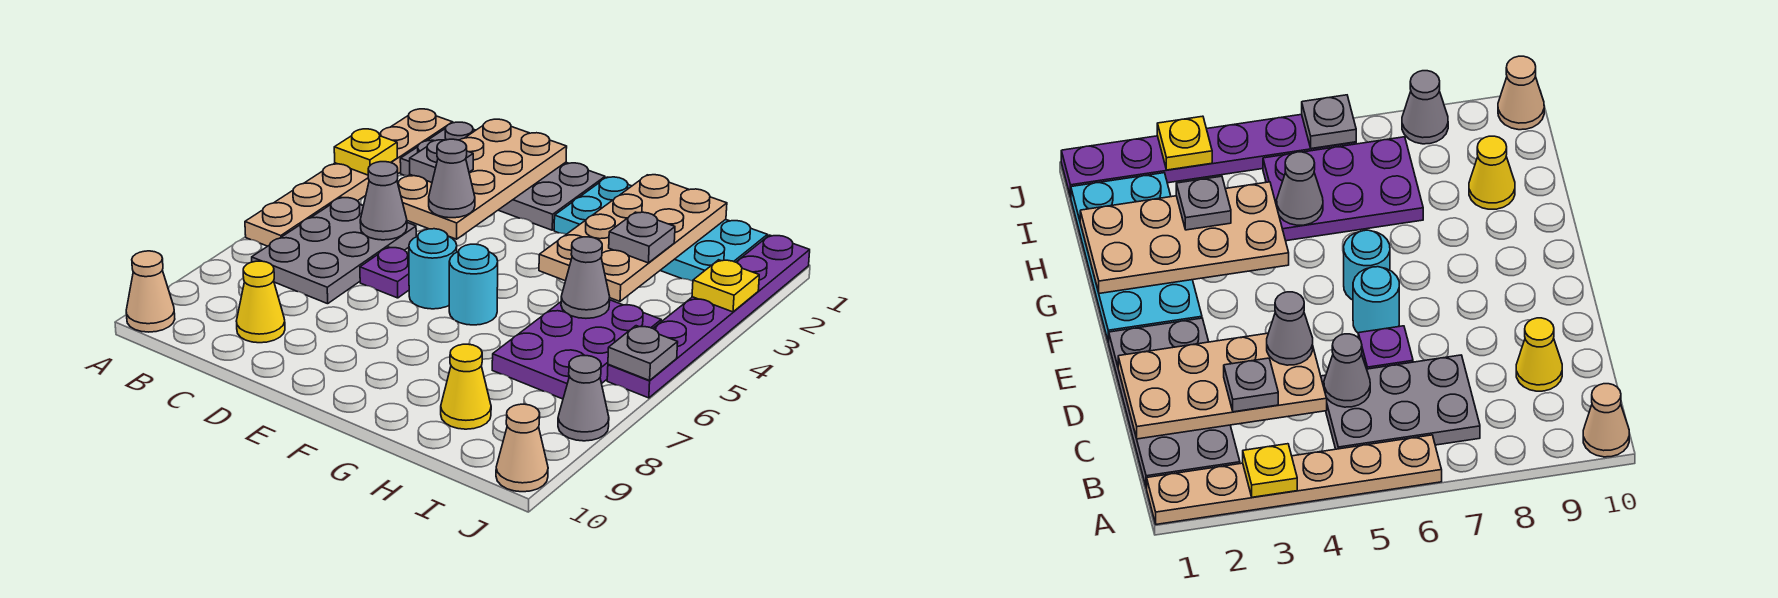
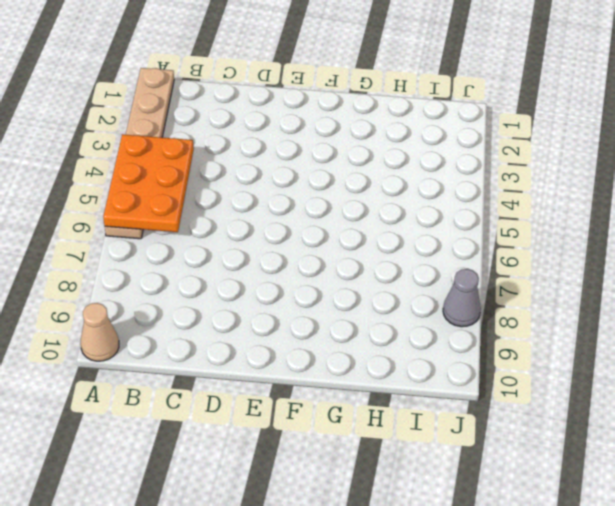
orange plate A4:B6 level 2 -> none
none -> grey plate B1:E2 level 1
none -> grey plate B5:C7 level 1
none -> yellow cone C9 level 1

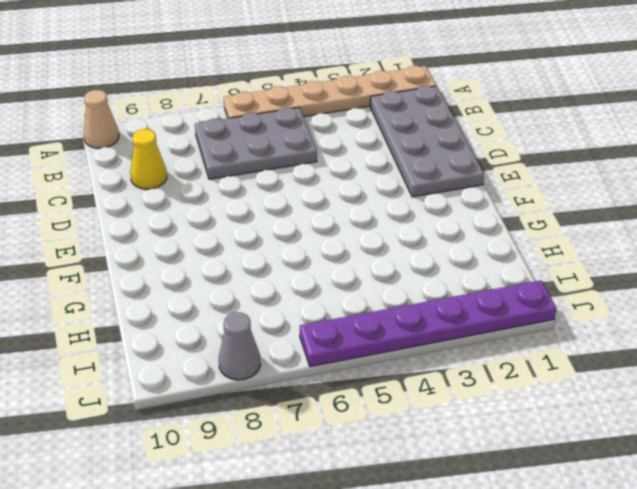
none -> purple plate D6 level 1
none -> cyan round brick E6 level 1
none -> cyan plate F1:I2 level 1

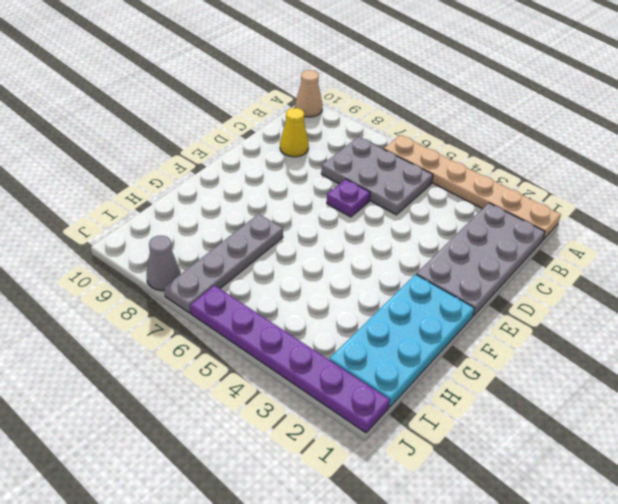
grey plate G7:J7 level 1 -> purple plate H5:I7 level 1
none -> cyan round brick E6 level 1
none -> cyan round brick F6 level 1
none -> yellow cone H9 level 1

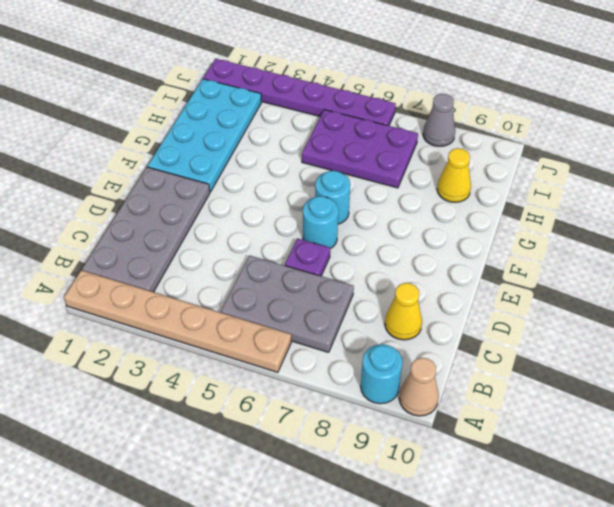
cyan round brick A9 level 1 -> none
none -> tan cone J10 level 1
none -> yellow plate A3 level 2
none -> tan plate C1:D4 level 2

